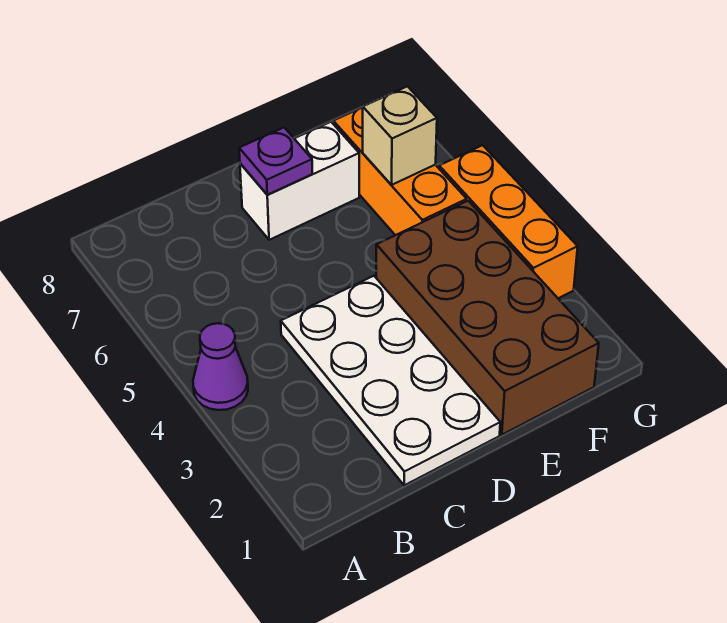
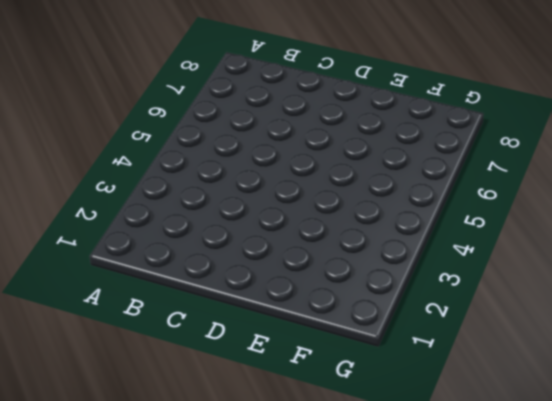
none -> purple cone A4 level 1
none -> white plate C1:D4 level 1

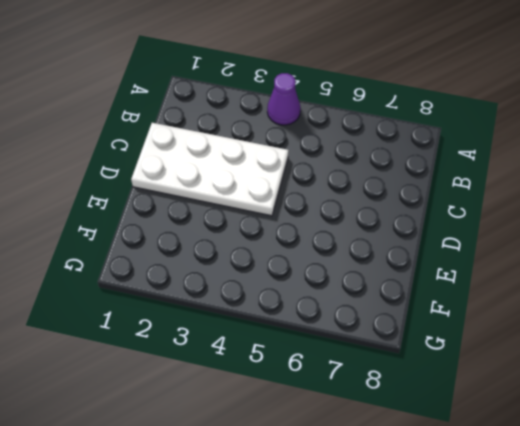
none -> white brick D7:E7 level 1
none -> brown brick E1:F4 level 1

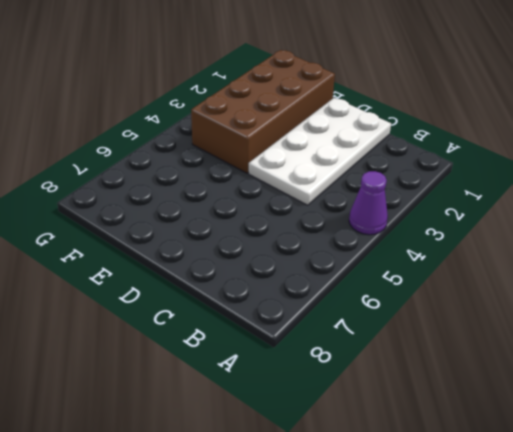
none -> white brick D7:E7 level 1
none -> orange brick F5:F7 level 1

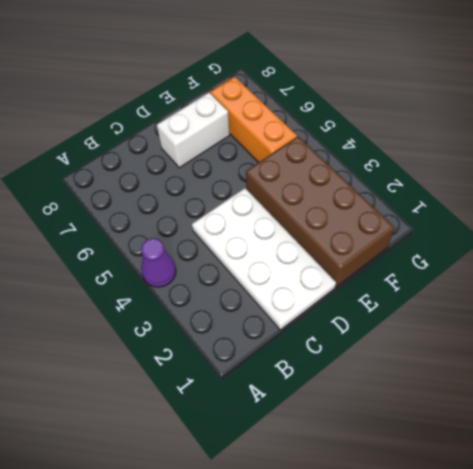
none -> orange brick G3:G5 level 1
none -> purple plate D7 level 2

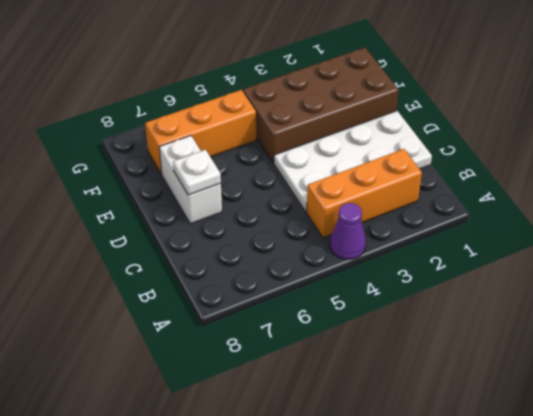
orange brick B2:B4 level 1 -> orange brick G3:G5 level 1
white plate D7 level 2 -> purple plate D7 level 2
none -> tan brick F6 level 2

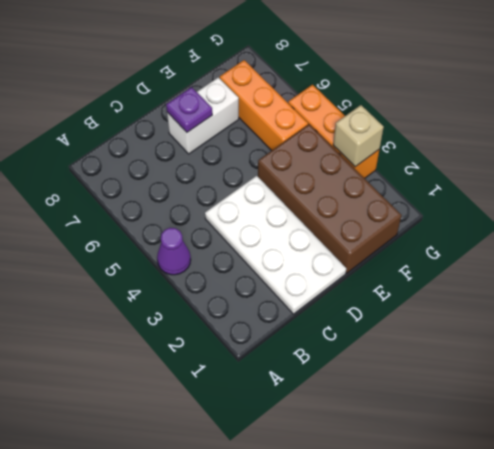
tan brick G3 level 2 -> tan brick F6 level 2

